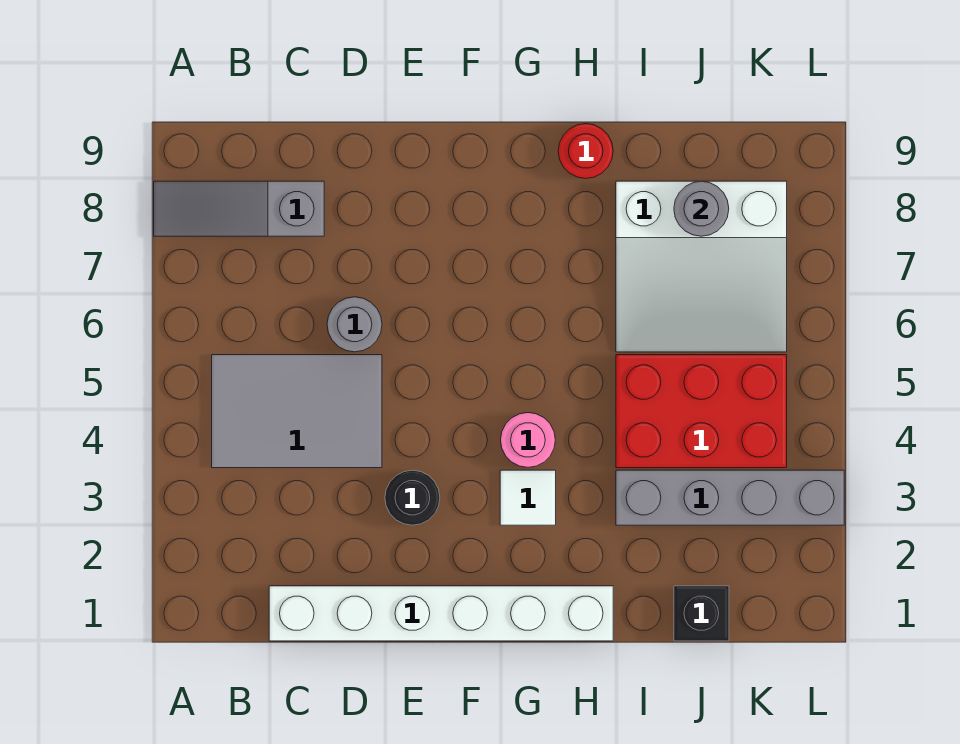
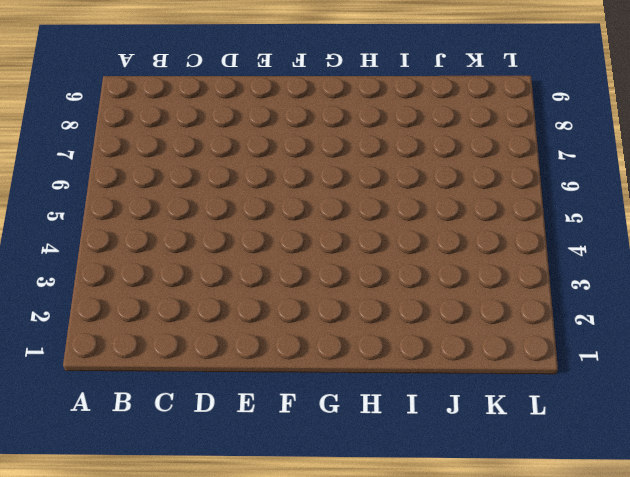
none -> grey slope A8:C8 level 1 top C
none -> grey tile B4:D5 level 1
none -> white brick C1:H1 level 1

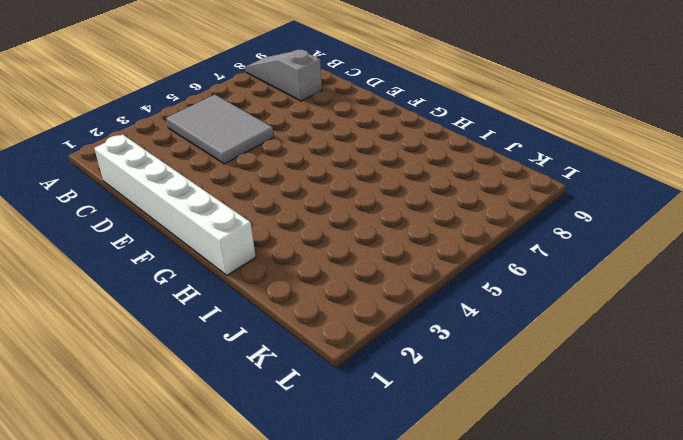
none -> grey round brick D6 level 1
none -> black round brick E3 level 1
none -> white tile G3 level 1

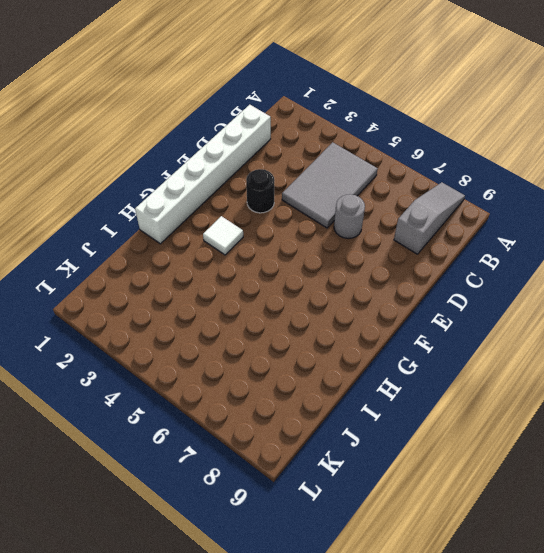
none -> pink round brick G4 level 1
none -> red round brick H9 level 1
none -> grey brick I3:L3 level 1

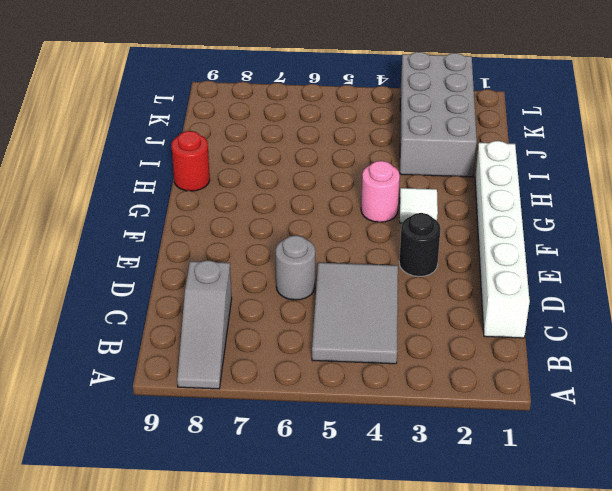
grey brick I2:L3 level 1 -> grey brick I3:L3 level 1
none -> red brick I4:K5 level 1
none -> white slope I6:K8 level 1 top 8
none -> black brick J1 level 1

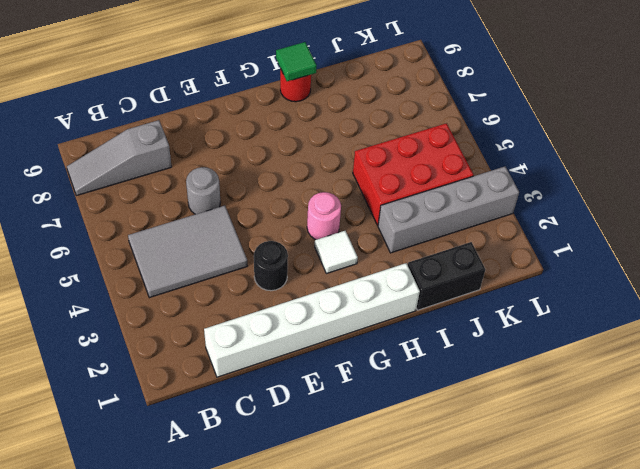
green tile H9 level 2 -> none
black brick I1:J1 level 1 -> black brick J1 level 1
none -> white slope I6:K8 level 1 top 8
none -> grey round brick J8 level 2

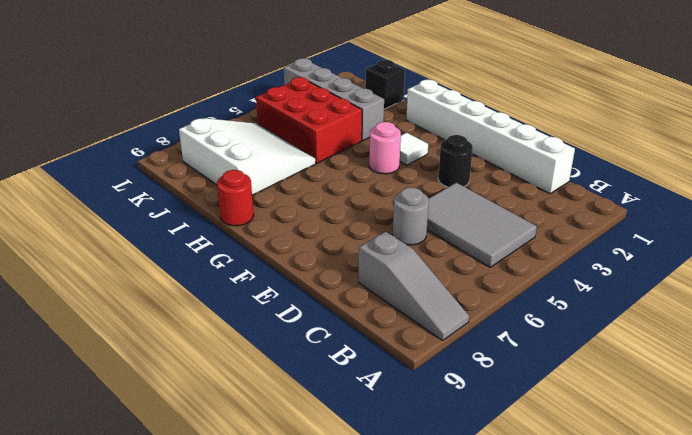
none -> grey round brick J8 level 2

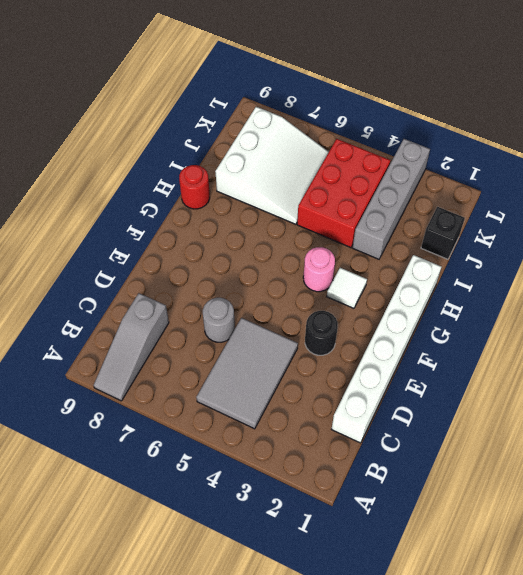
none -> grey round brick J8 level 2

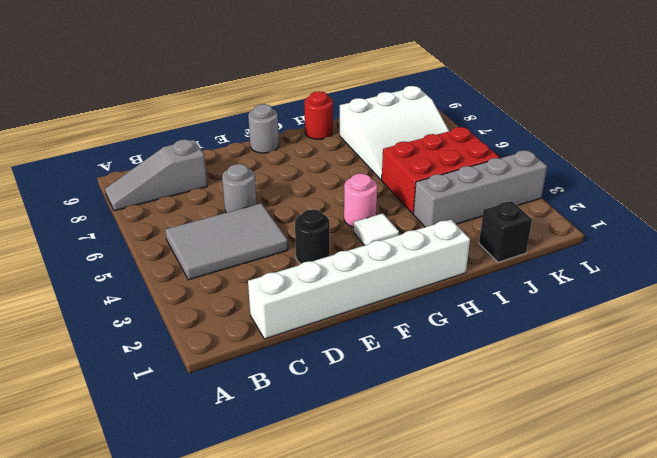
grey round brick F9 level 1 -> grey round brick J8 level 2

